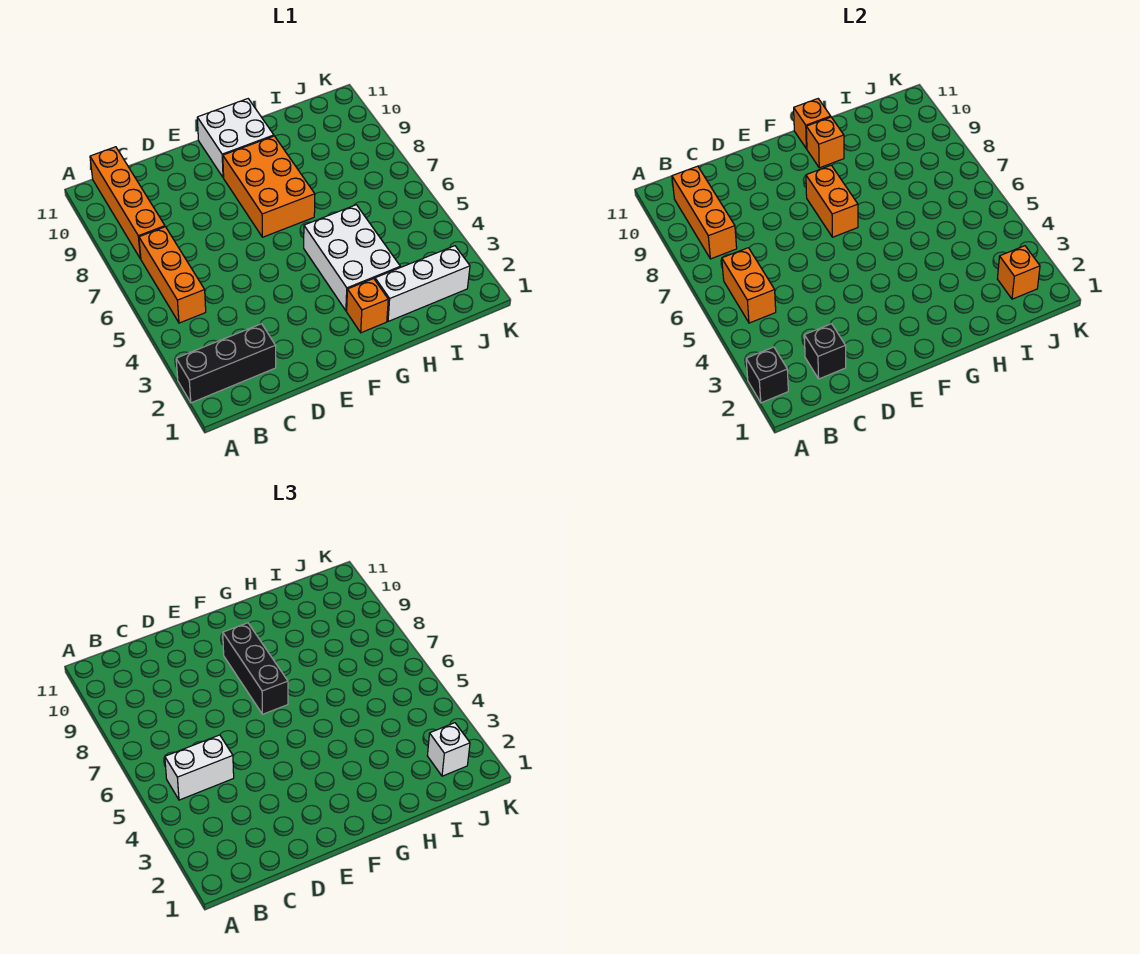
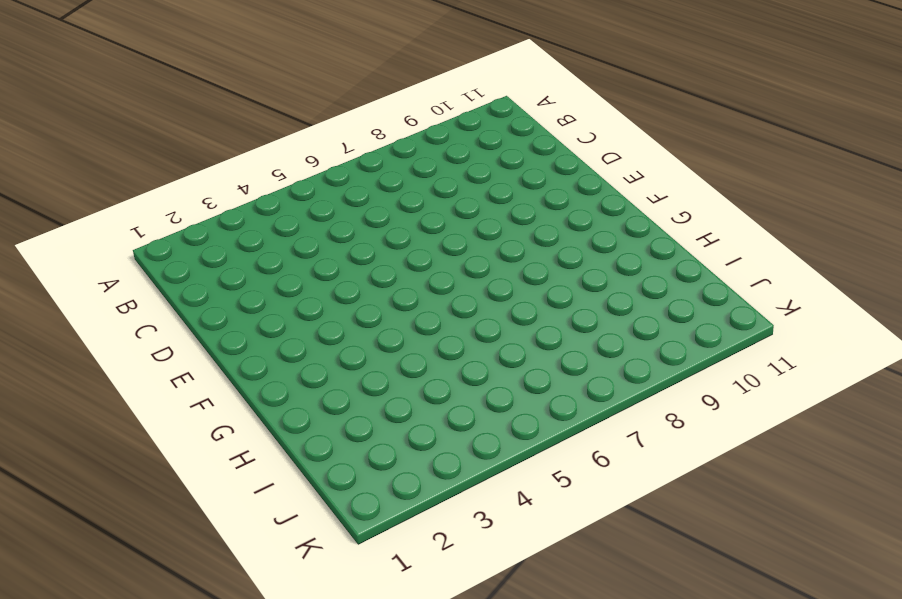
none -> black brick A2:C2 level 1
none -> orange brick B5:B7 level 1
none -> orange brick B8:B11 level 1

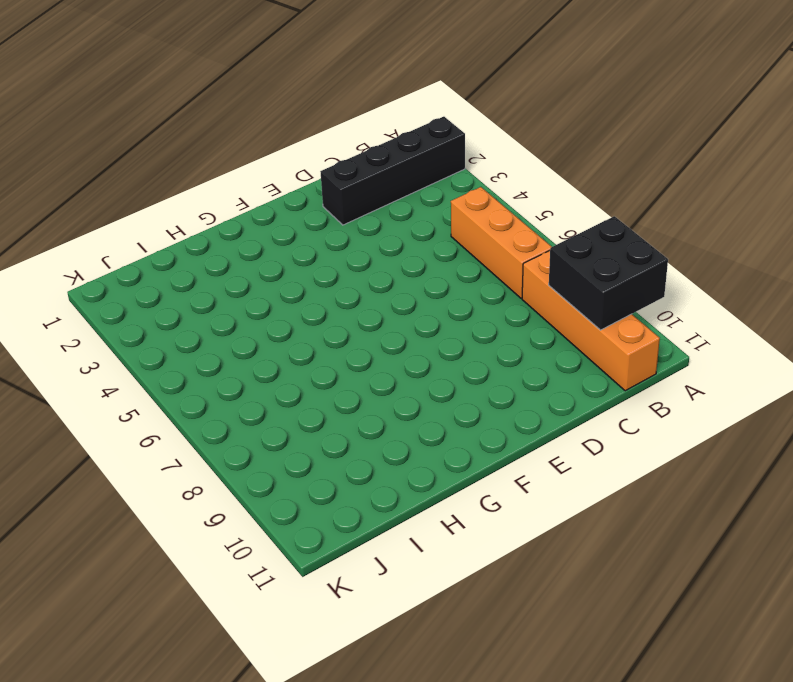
black brick A2:D2 level 1 -> black brick A2:C2 level 1
black brick A9:B10 level 2 -> orange brick B8:B10 level 2
none -> orange brick F7:G9 level 1
none -> white brick F10:G11 level 1
none -> orange brick G2 level 1

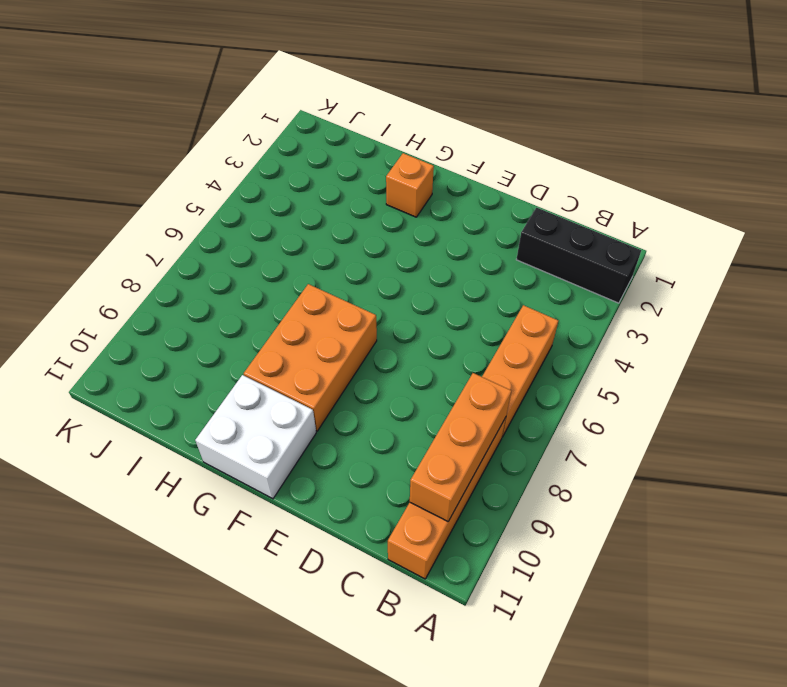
none -> white brick G3:H5 level 1
none -> white brick H2:J2 level 1
none -> black brick A2 level 2

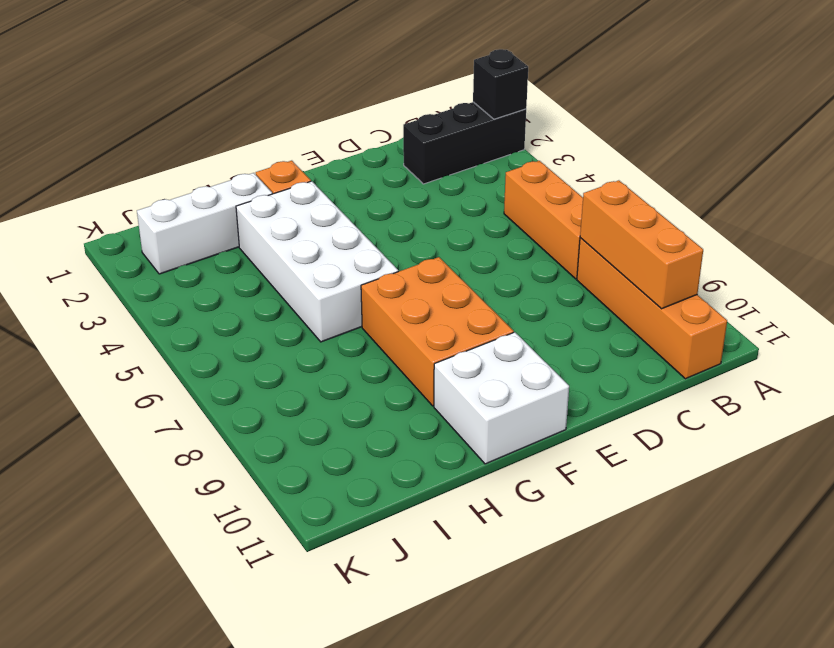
white brick G3:H6 level 1 -> white brick G3:H5 level 1
none -> orange brick B5:B6 level 2
none -> black brick C2 level 2
none -> orange brick F7:F8 level 2

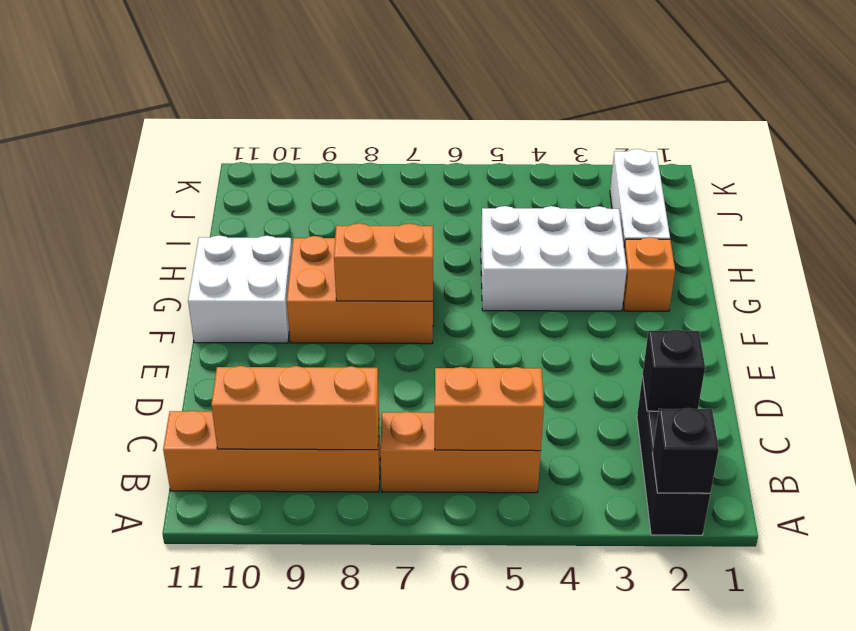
none -> orange brick G10 level 2
none -> orange brick G11 level 2
none -> orange brick J2 level 2

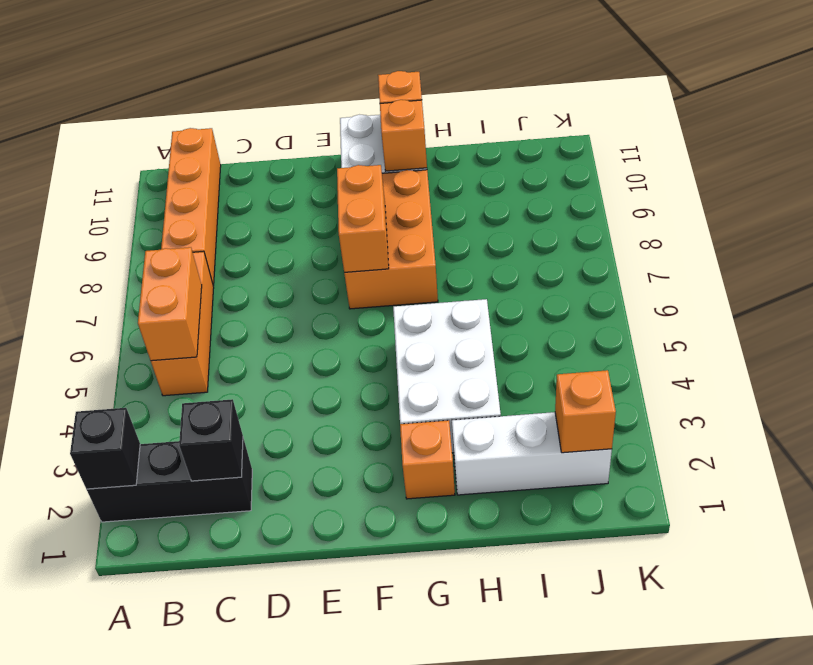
none -> orange brick B8:B10 level 2
none -> white brick B5:C5 level 3
none -> black brick F7:F9 level 3

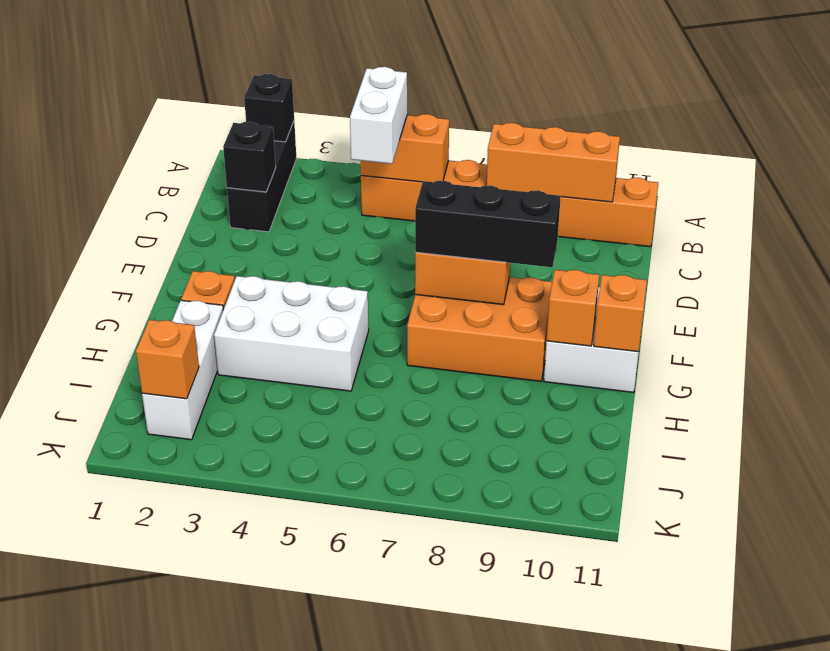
none -> white brick J2 level 3

